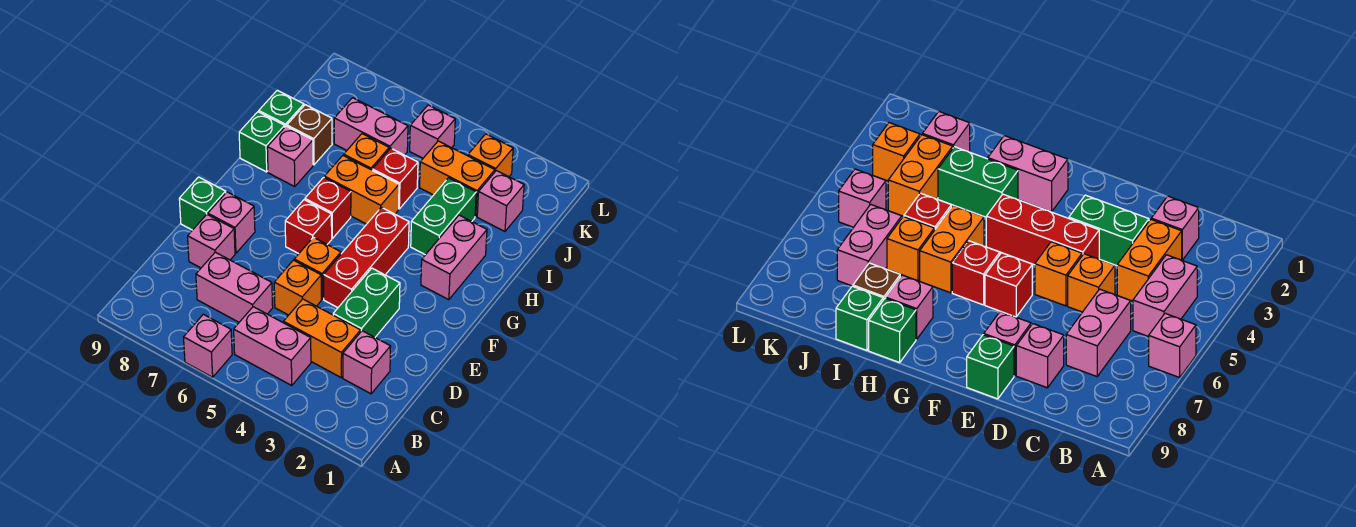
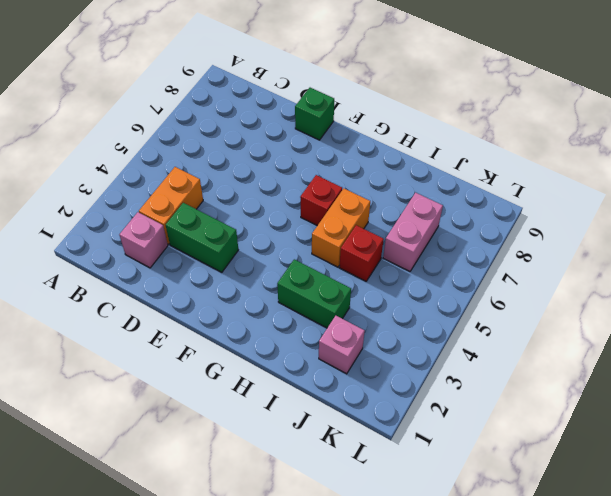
none -> pink brick A6 level 1
none -> pink brick B4:B5 level 1
none -> pink brick C6:C7 level 1

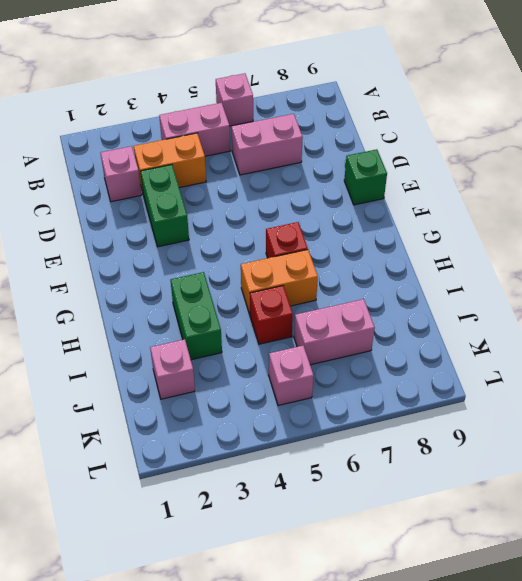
none -> orange brick D5 level 1
none -> pink brick D8 level 1
none -> red brick E4:G4 level 1

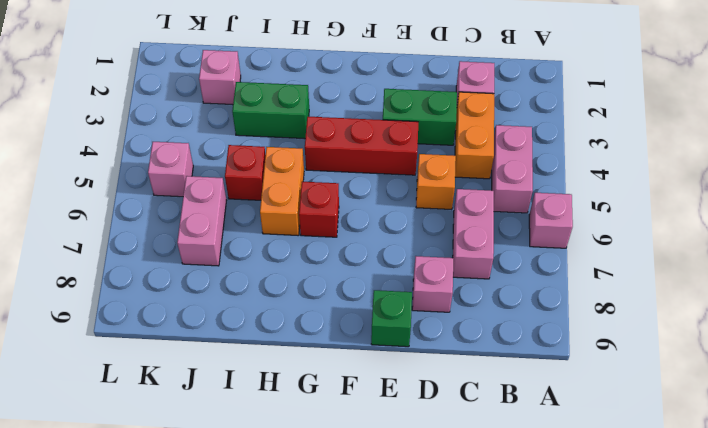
none -> orange brick E5 level 1
none -> pink brick E8 level 1
none -> red brick F6 level 1

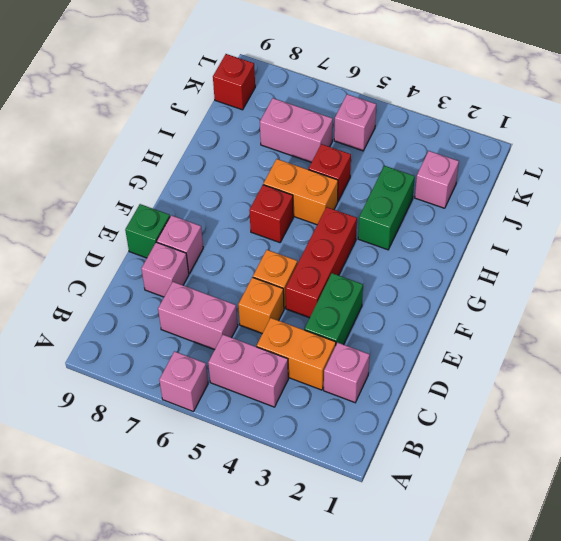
red brick K9 level 1 -> red brick F6 level 1
none -> pink brick G2:H2 level 1
none -> pink brick H8 level 1
none -> green brick H9 level 1

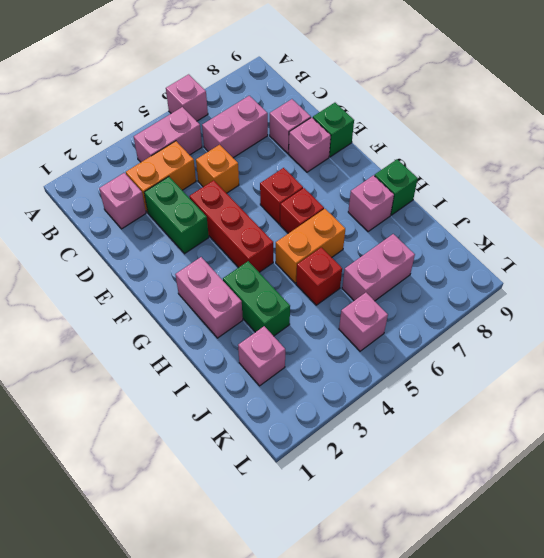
none -> orange brick E5 level 1
none -> orange brick I6 level 1
none -> brown brick I8 level 1

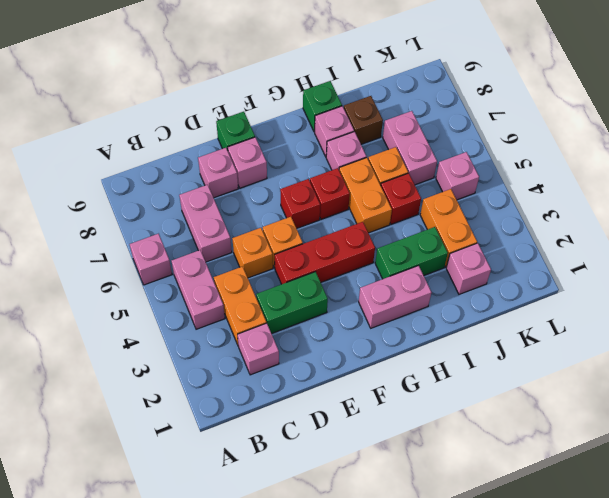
pink brick H7 level 1 -> none
none -> green brick I9 level 1
none -> orange brick K3 level 1

